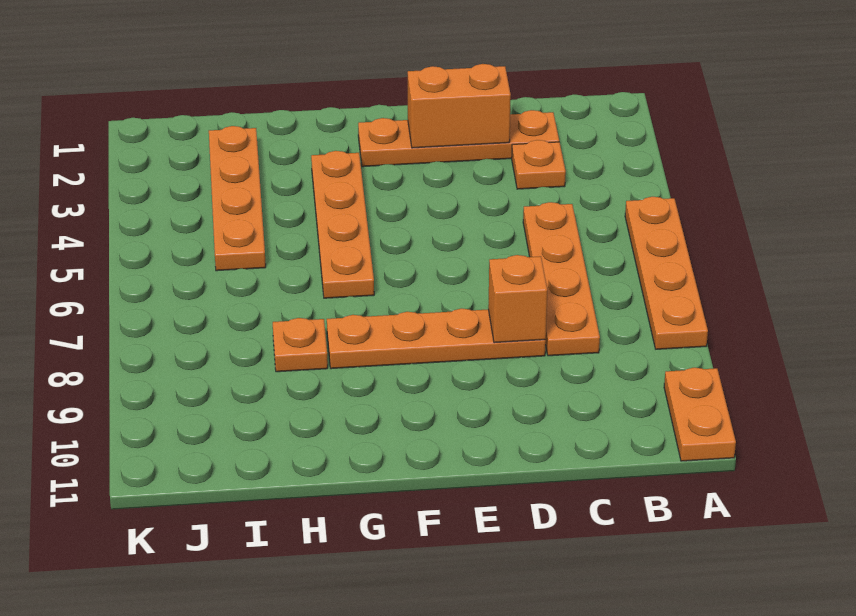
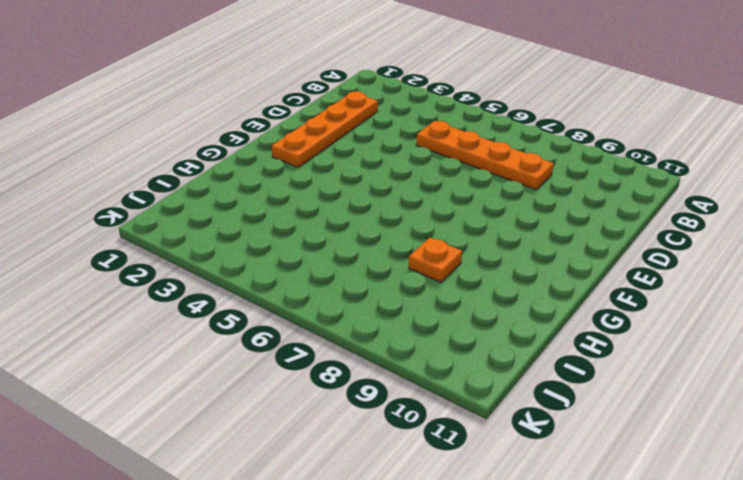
none -> orange plate A5:A8 level 1
none -> orange plate A10:A11 level 1

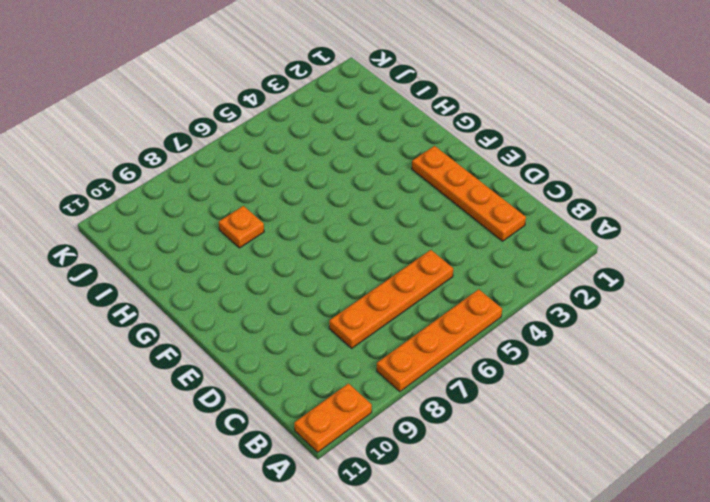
none -> orange plate C3 level 1
none -> orange plate D8:G8 level 1

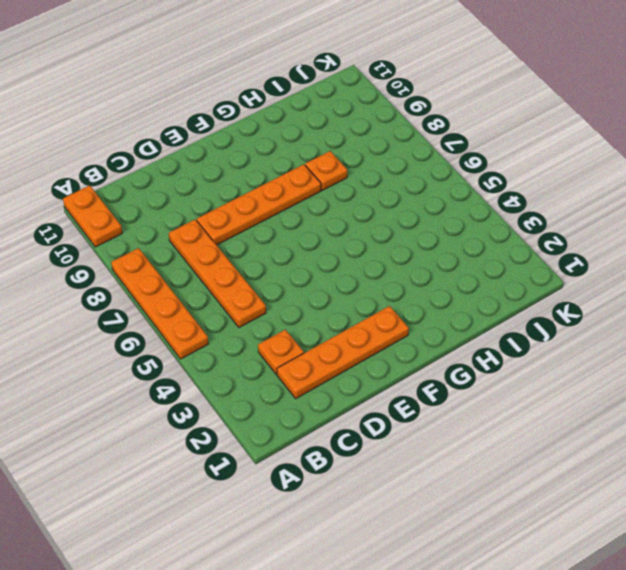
none -> orange plate G3:G6 level 1
none -> orange plate I2:I5 level 1

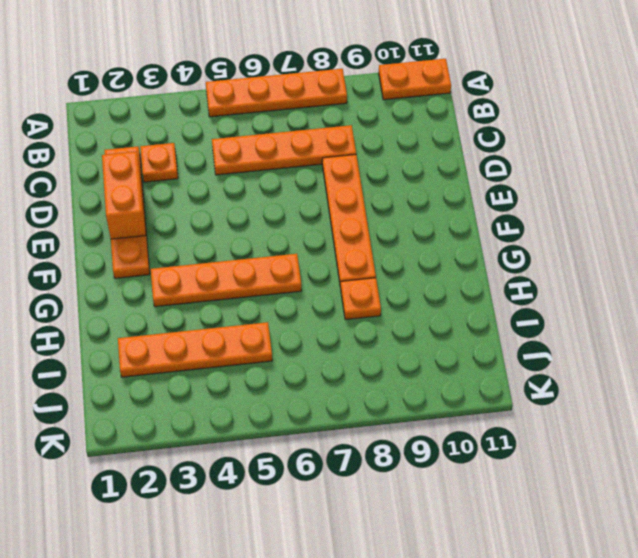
none -> orange brick D8 level 2

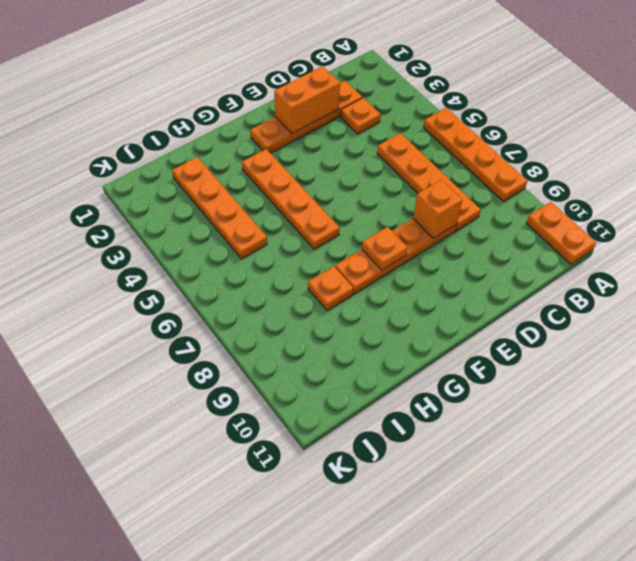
orange plate F8 level 2 -> none

